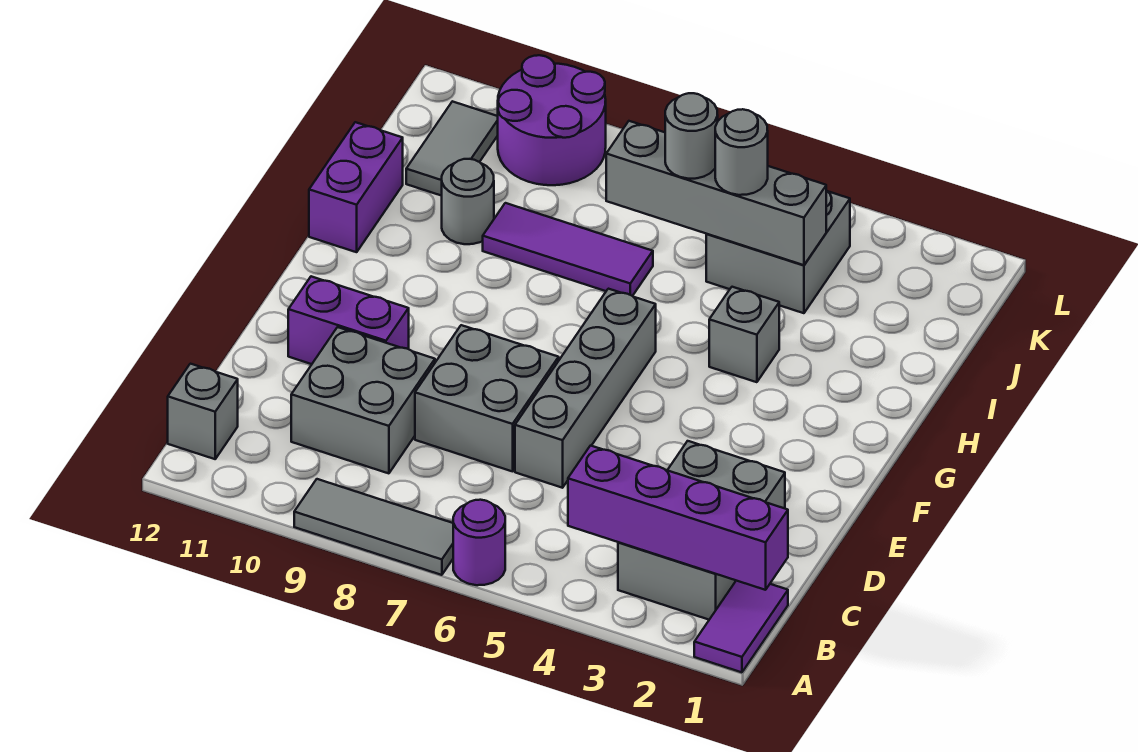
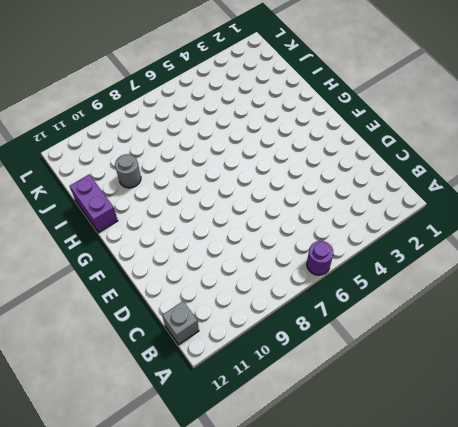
none -> purple tile A1:B1 level 1
none -> grey tile A7:A9 level 1
none -> grey brick B2:D3 level 1

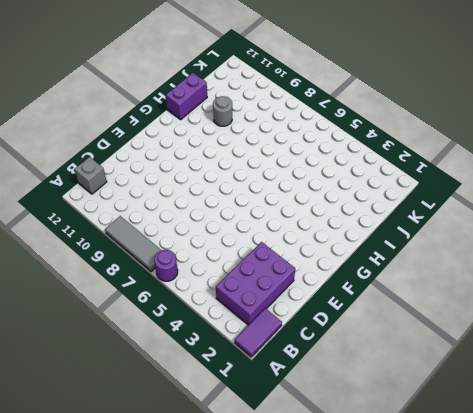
purple brick B2:D3 level 1 -> grey brick B2:D3 level 1
none -> grey brick C9:D10 level 1
none -> grey brick D6:G6 level 1
none -> grey brick D7:E8 level 1

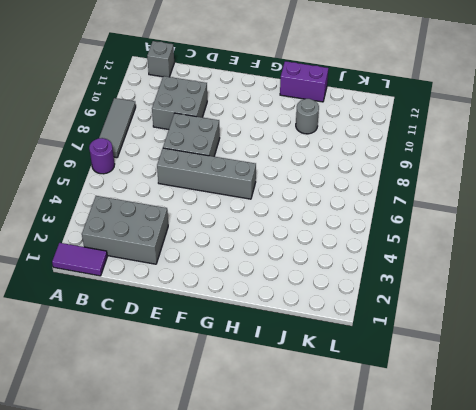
none -> purple brick E10:E11 level 1
none -> grey brick H4 level 1
none -> purple tile I7:I9 level 1

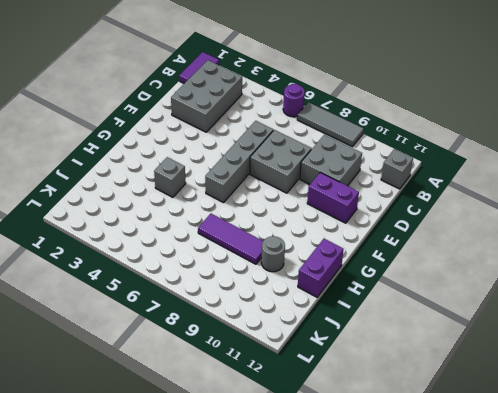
none -> grey brick J4:K5 level 1
none -> grey tile J11:K11 level 1
none -> purple round brick K9:L10 level 1

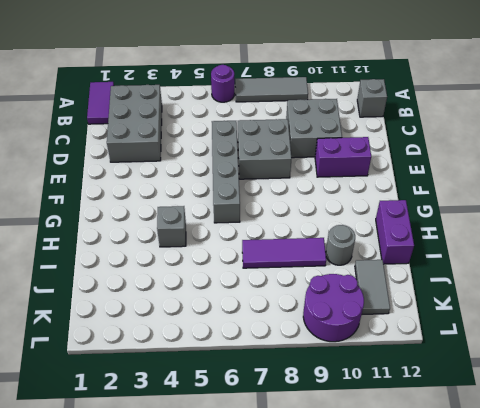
none -> grey brick J4:K5 level 1
none -> purple brick B1:B4 level 2
none -> grey brick J4:J7 level 2

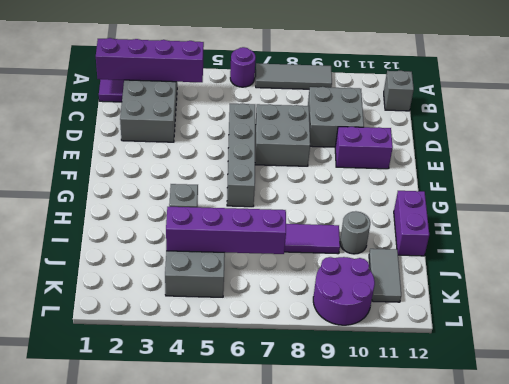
purple brick J4:J7 level 2 -> grey brick J4:J7 level 2
none -> grey round brick J5 level 3
none -> grey round brick J6 level 3

